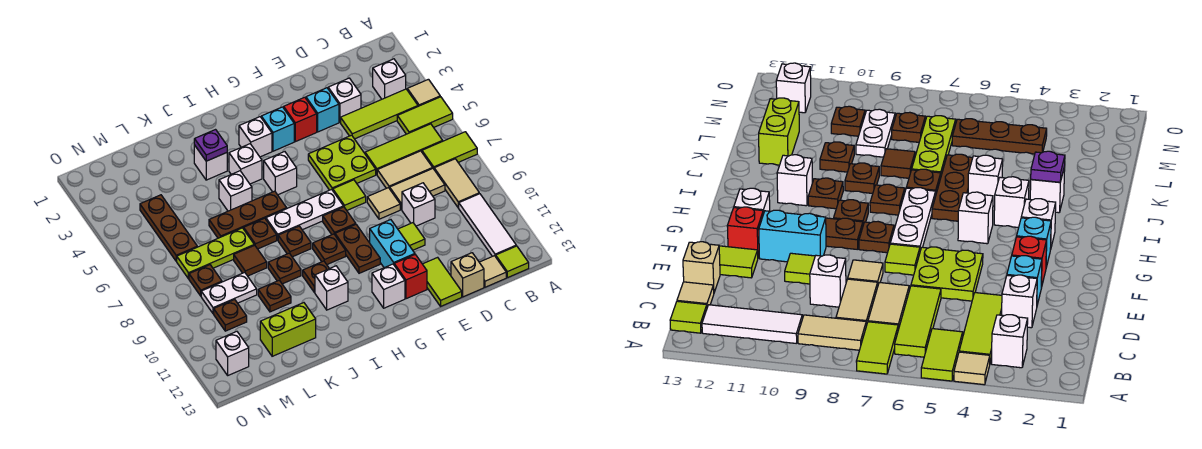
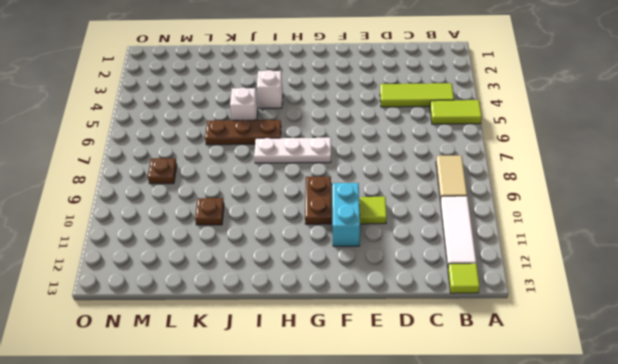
none -> tan tile A4 level 1
none -> lime tile A7:B7 level 1
none -> white brick B3 level 1
none -> lime tile B6:D6 level 1

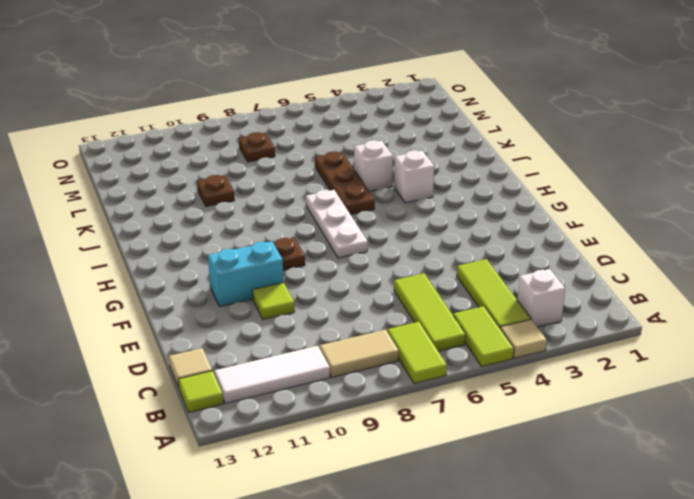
none -> tan tile C7:D7 level 1
none -> tan tile C8:D8 level 1
none -> white brick D3 level 1
none -> white brick D9 level 1

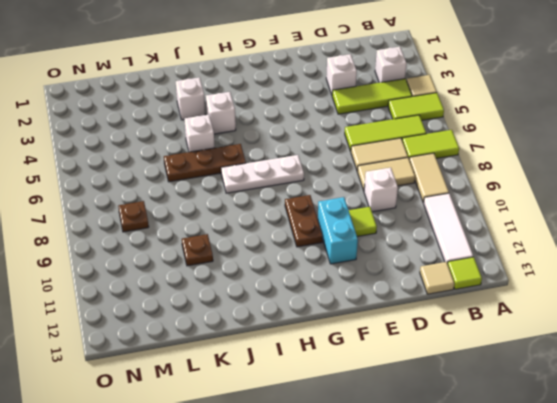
none -> tan brick D13 level 1
none -> cyan brick E3 level 1
none -> lime plate E5:F6 level 1
none -> tan tile E8 level 1

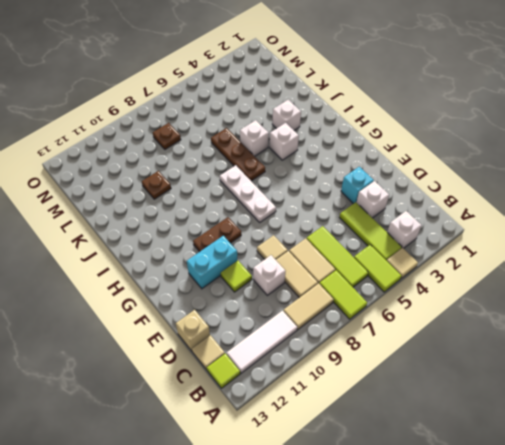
none -> lime plate E5:F6 level 1
none -> lime tile E12:E13 level 1
none -> red brick F3 level 1
none -> lime tile F7 level 1

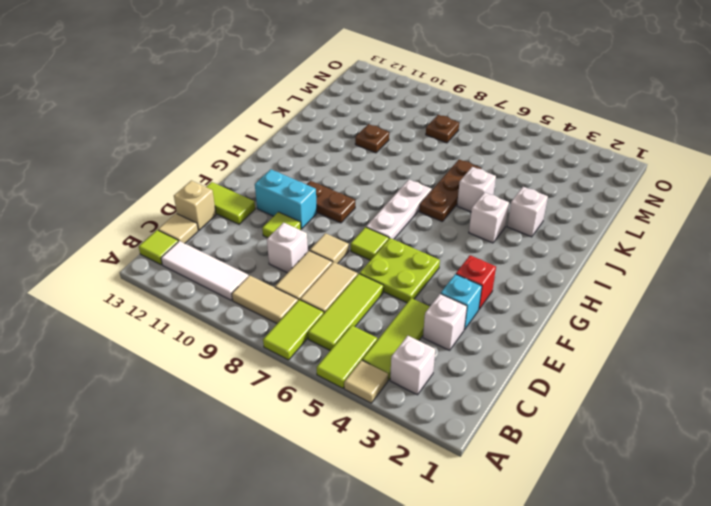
none -> red brick F12 level 1
none -> cyan brick G3 level 1
none -> brown plate G8 level 1
none -> white brick G12 level 1

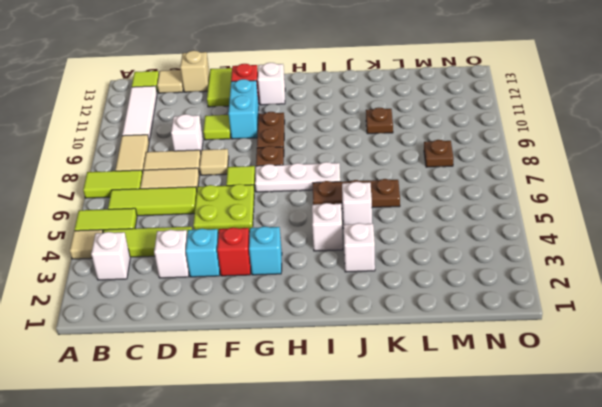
none -> white brick H3 level 1
none -> white brick H5 level 1
none -> brown plate H9 level 1
none -> brown plate I8 level 1

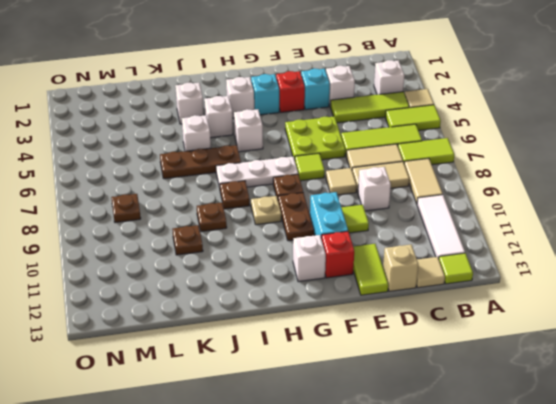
tan plate H9 level 1 -> brown plate H9 level 1
none -> brown plate I10 level 1
none -> white brick I11 level 1
none -> brown plate J7 level 1
none -> lime plate K7:M7 level 1

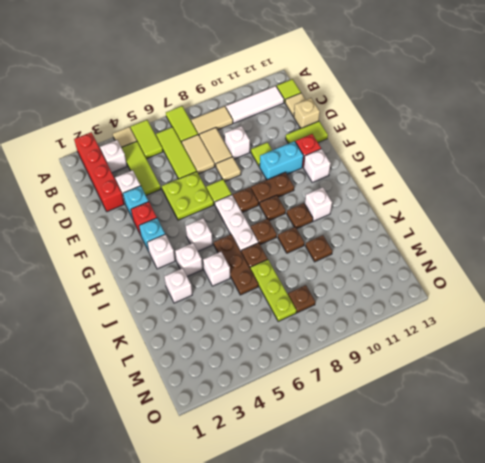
red brick A2:D2 level 1 -> none
none -> brown tile K8 level 1
none -> lime brick K12:L12 level 1
none -> white plate L9:M9 level 1
none -> brown plate M4:M6 level 1

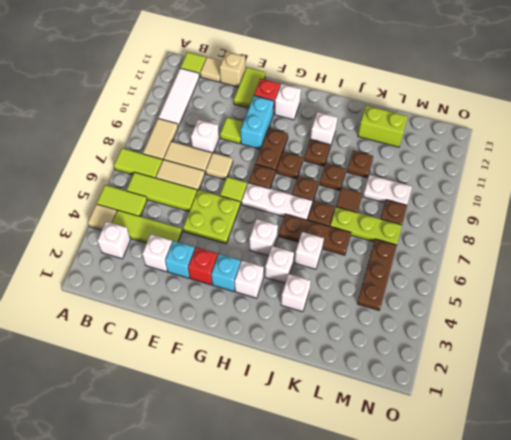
none -> brown plate M10 level 1
none -> white brick N12 level 1
none -> purple plate J3 level 2

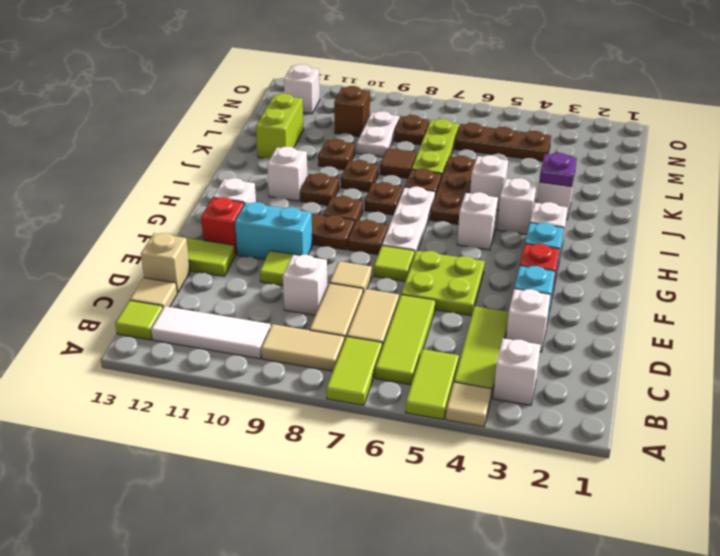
brown brick M10 level 1 -> brown plate M10 level 1

